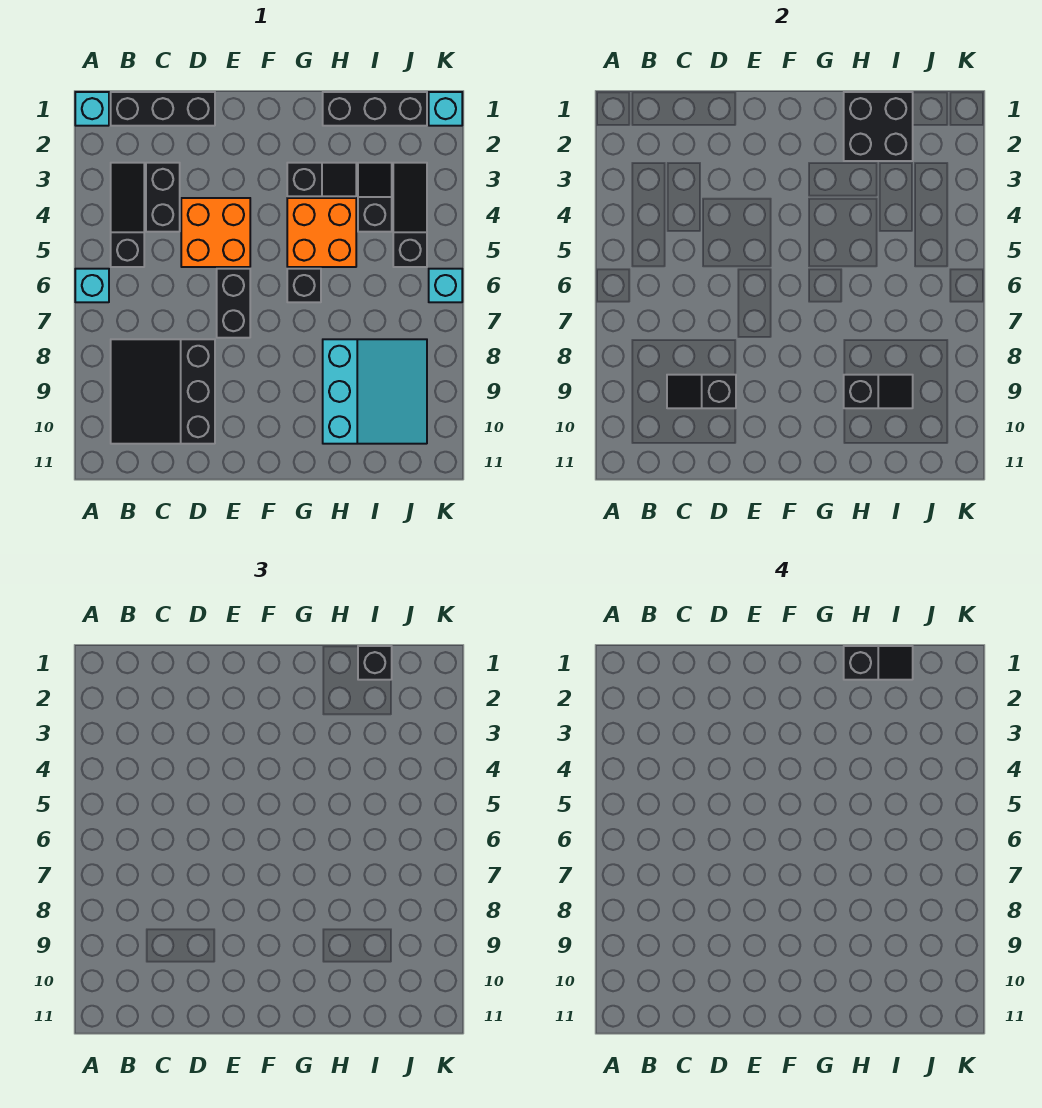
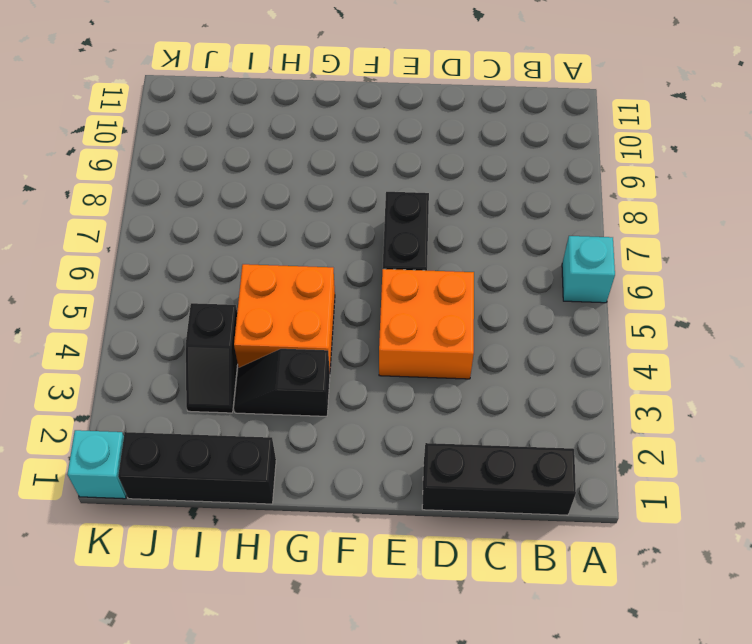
none -> cyan brick A1 level 1
none -> black slope B3:B5 level 1 top 5
none -> black slope B8:D10 level 1 top D

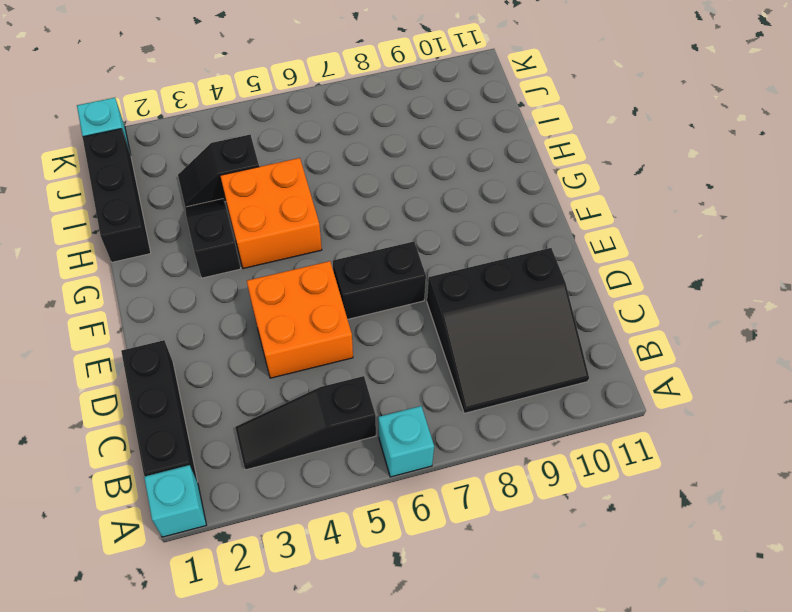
none -> black brick C3:C4 level 1
none -> black brick G6 level 1
none -> cyan slope H8:J10 level 1 top H

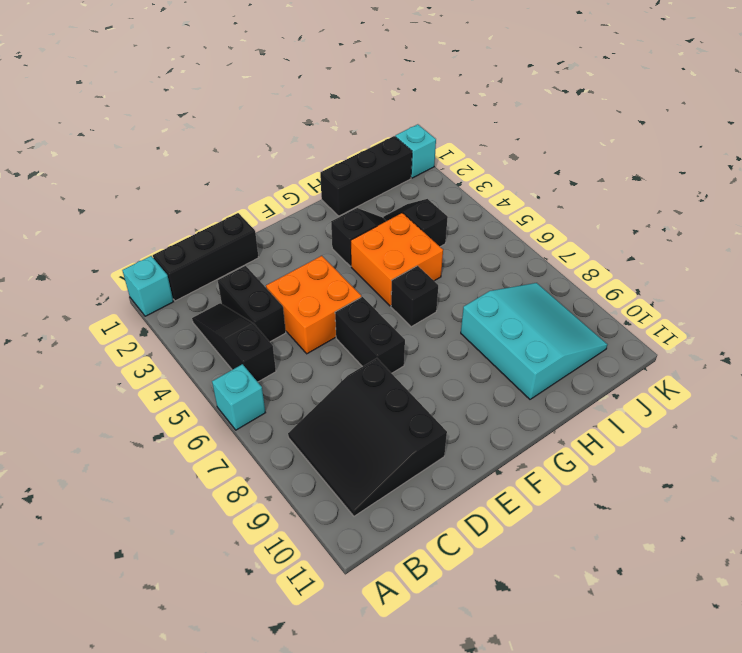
none -> black slope J3:J5 level 1 top 5
none -> cyan brick K6 level 1
none -> black slope C9:D9 level 2 top D

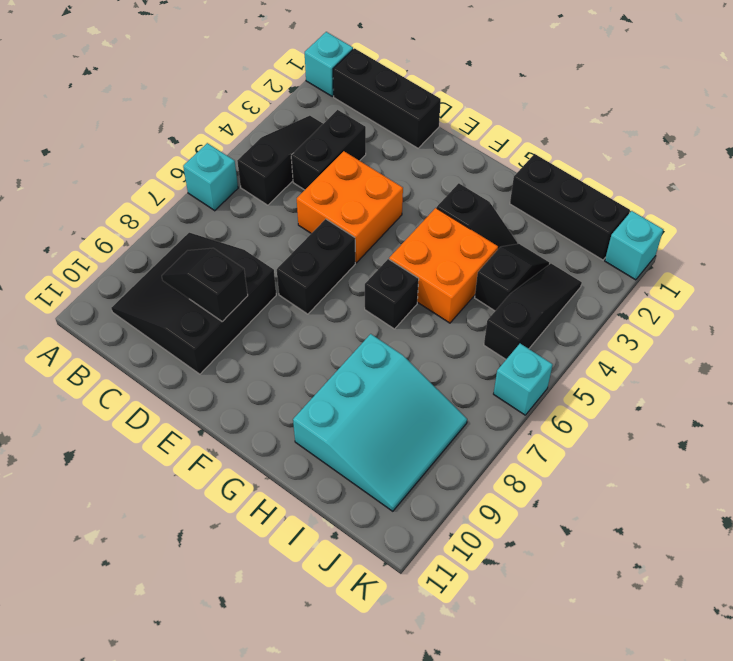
none -> black brick H1:I2 level 2
none -> black slope H9:I9 level 2 top H
none -> black brick I1 level 3

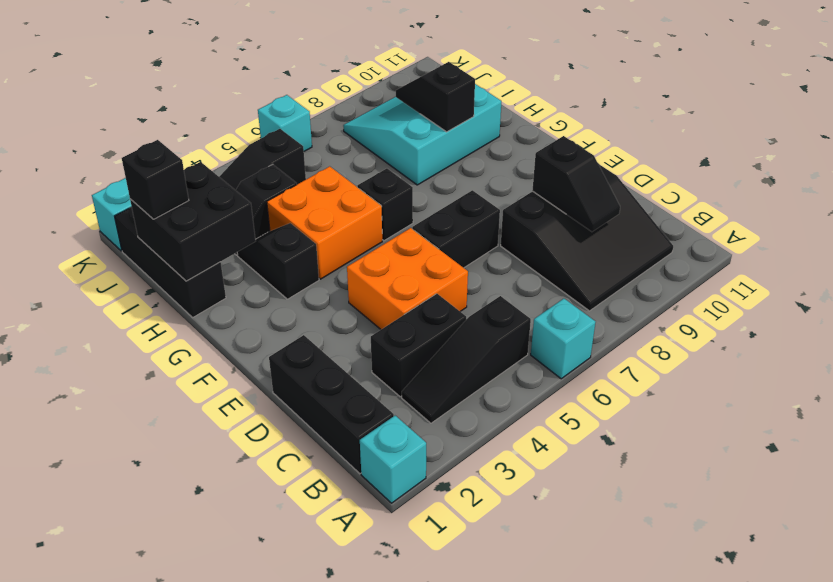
none -> black slope H1:I1 level 4 top H

